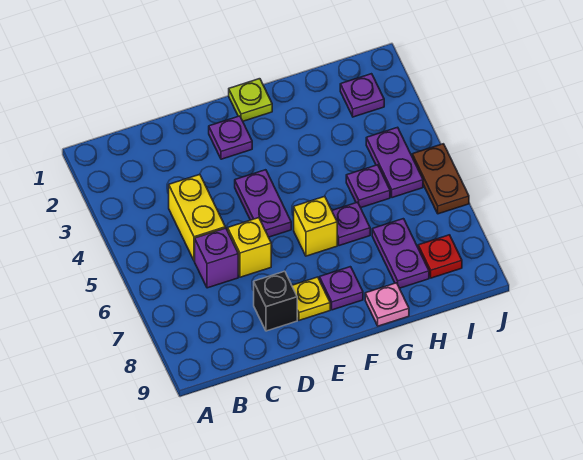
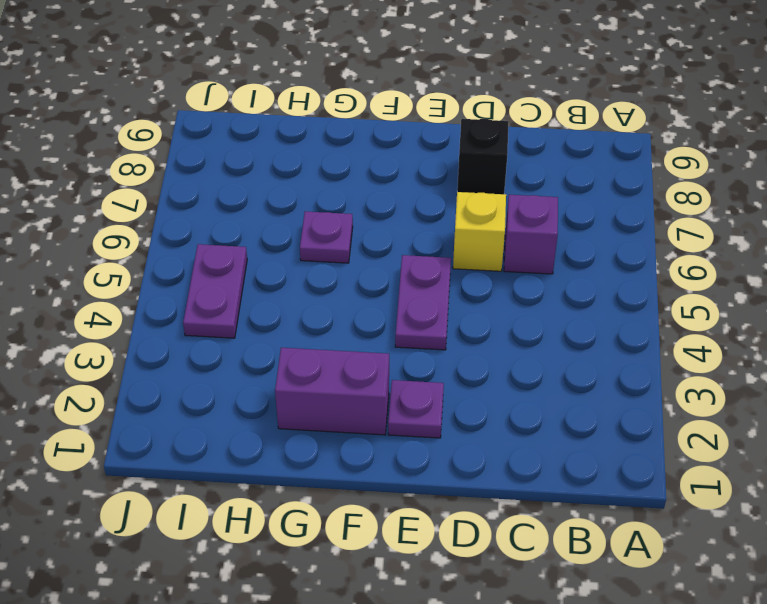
purple brick F2:G2 level 1 -> none
none -> yellow brick C4:C5 level 1
none -> yellow plate E8 level 1
none -> lime plate F1 level 1

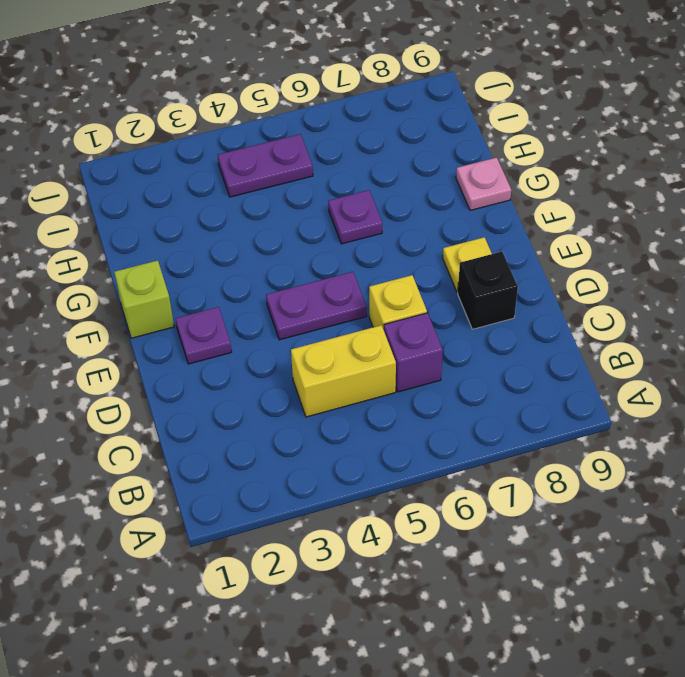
lime brick F1 level 1 -> lime plate F1 level 1
none -> yellow brick F6 level 1
none -> purple plate F8 level 1
none -> purple plate H5 level 1

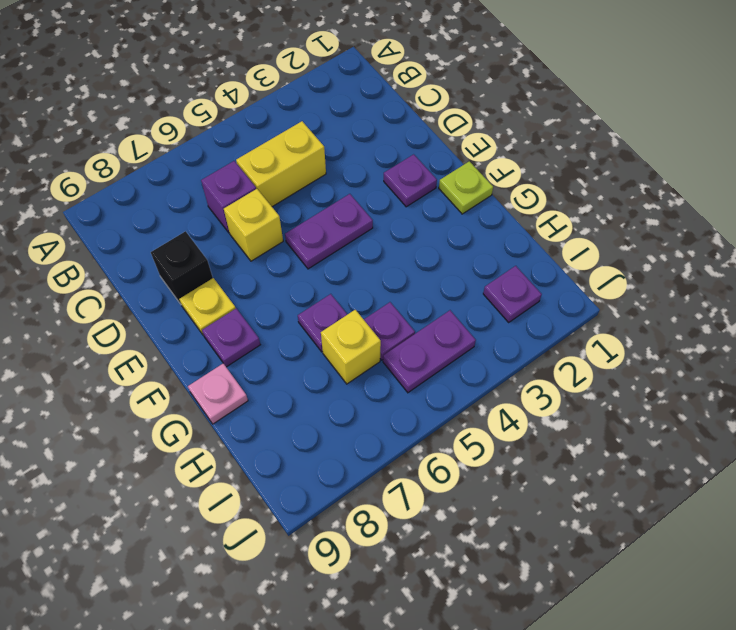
yellow brick H6 level 1 -> yellow brick F6 level 1
none -> purple plate H7:H8 level 1
none -> red plate I8 level 1
none -> brown plate J5:J6 level 1

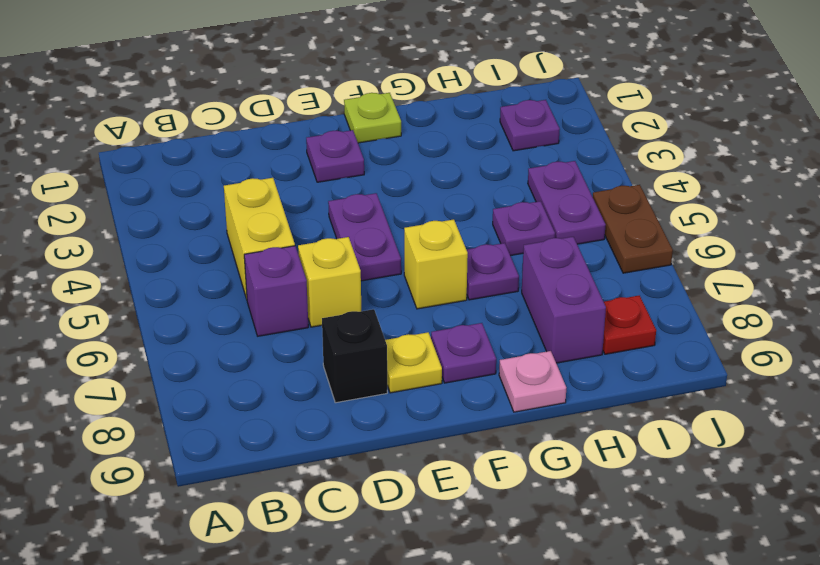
purple brick H7:H8 level 1 -> purple plate H7:H8 level 1

